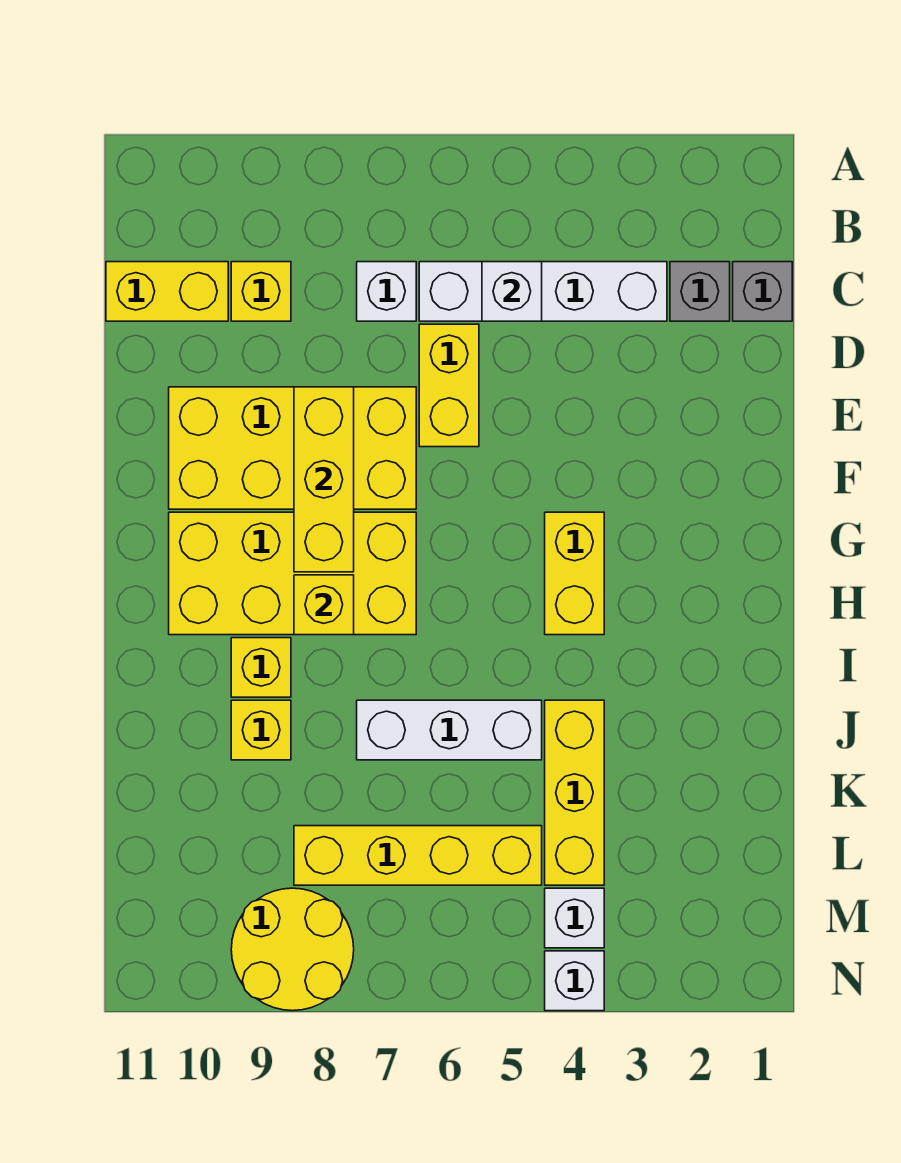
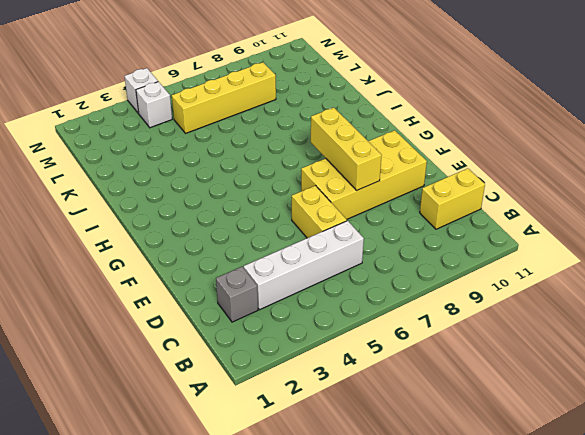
none -> grey brick C1 level 1
none -> white brick C7 level 1
none -> yellow brick C9 level 1

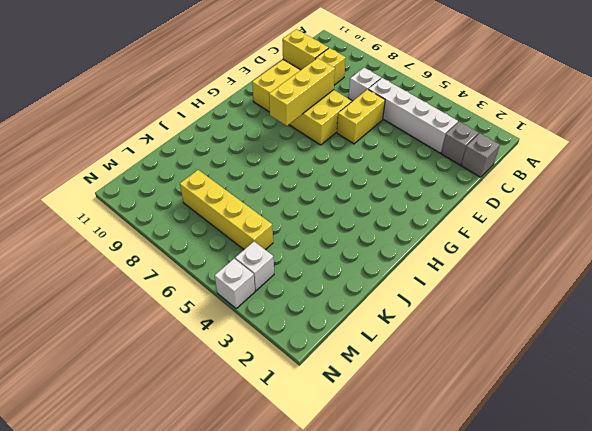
none -> yellow brick G4:H4 level 1
none -> yellow brick G7:H10 level 1
none -> yellow brick I9 level 1

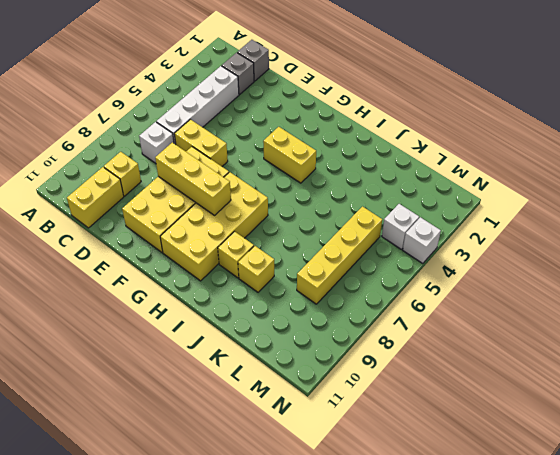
none -> yellow brick J4:L4 level 1
none -> white brick J5:J7 level 1
none -> yellow round brick M8:N9 level 1

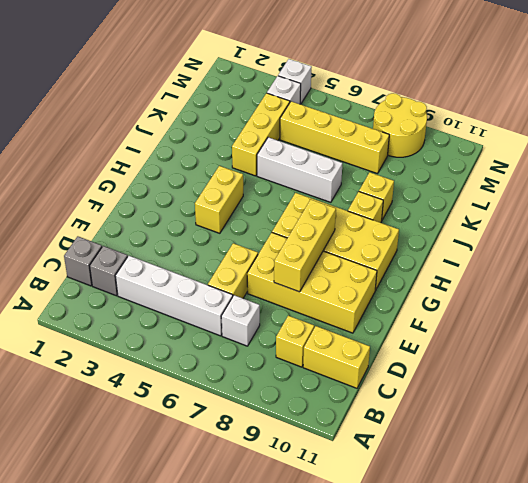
none -> white brick C5 level 2
none -> yellow brick H8 level 2

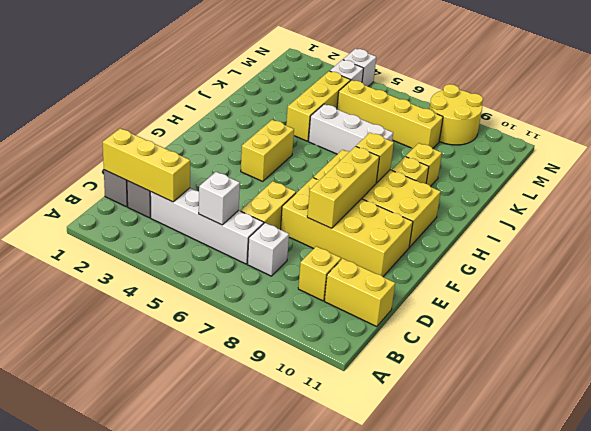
yellow brick C1:C3 level 2 -> none

